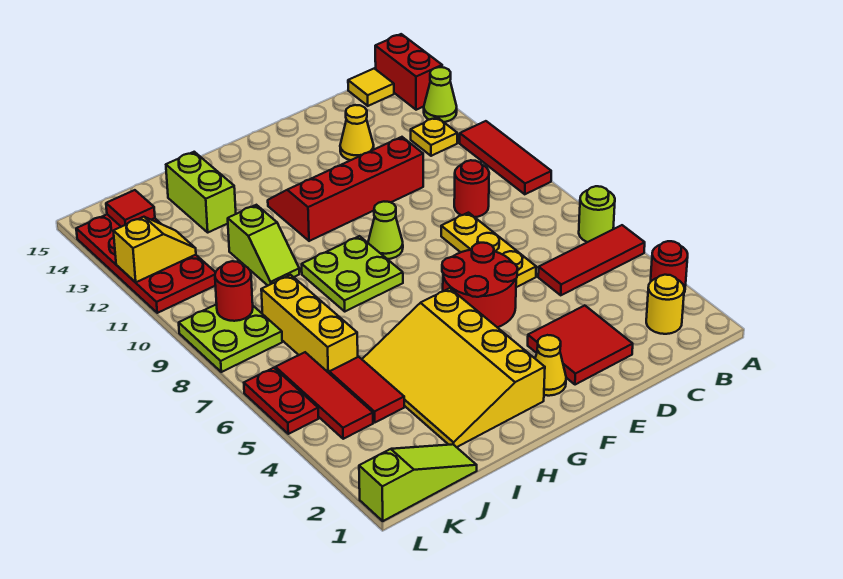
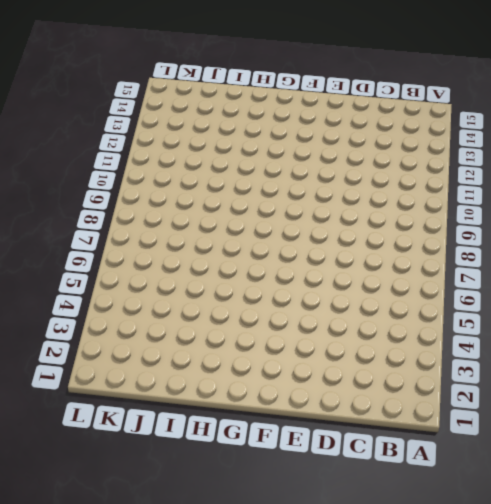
none -> red round brick A3 level 1
none -> red tile A5:C5 level 1
none -> lime round brick A6 level 1
none -> red tile A9:A11 level 1

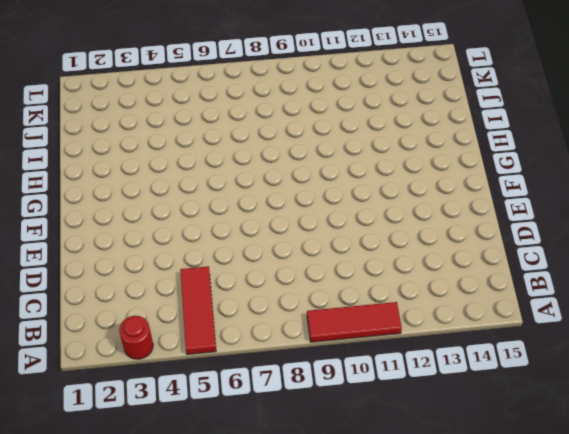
none -> lime round brick A6 level 1
none -> lime cone A13 level 1
none -> red brick A14:A15 level 1
none -> yellow round brick B2 level 1

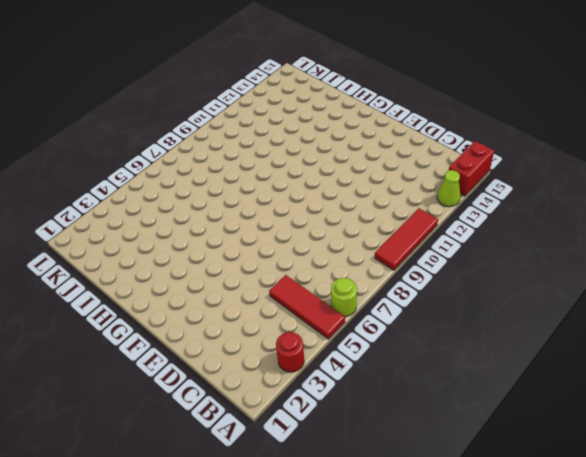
none -> yellow round brick B2 level 1
none -> yellow plate B12 level 1
none -> yellow tile B15 level 1
none -> red round brick C9 level 1

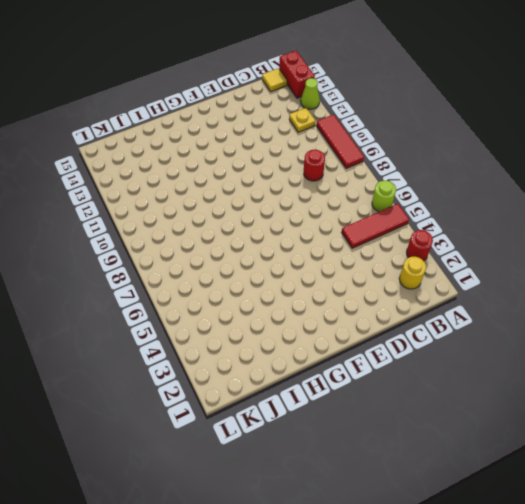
none -> red tile D2:E3 level 1
none -> yellow plate D6:D8 level 1
none -> red slope D11:G12 level 1 top 11
none -> yellow cone D13 level 1

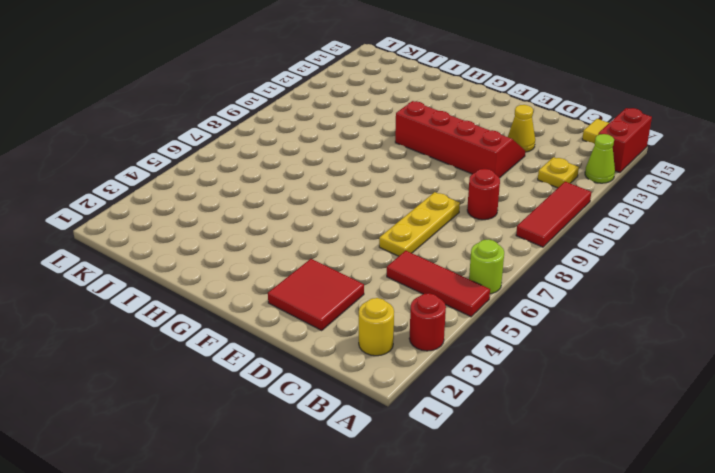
none -> red round brick E5:F6 level 1
none -> yellow cone F2 level 1
none -> lime cone F9 level 1
none -> yellow slope G2:I5 level 1 top G

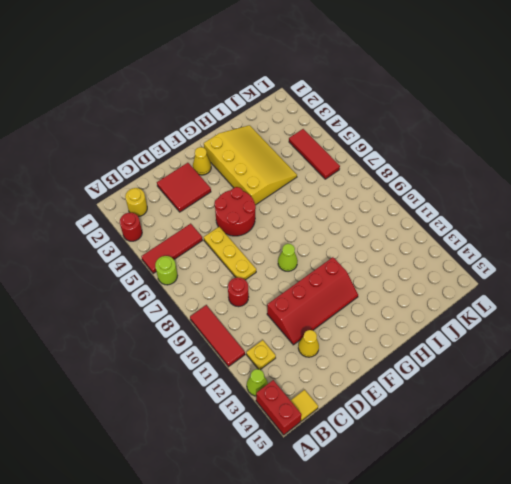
none -> lime plate G8:H9 level 1
none -> lime slope I10:I11 level 1 top 11
none -> lime brick I13:I14 level 1
none -> lime slope J1:L1 level 1 top L

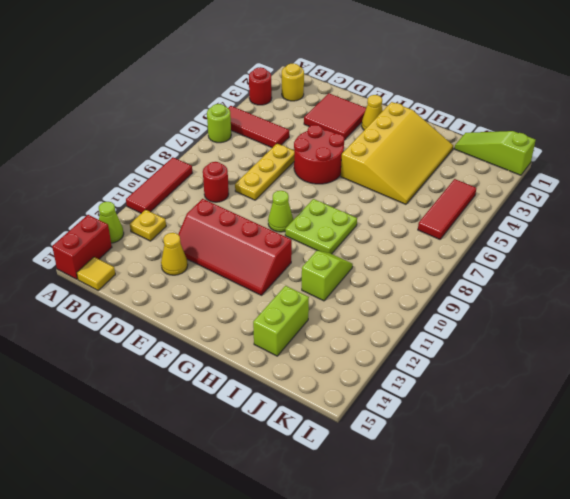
none -> red tile J4:J5 level 1
none -> yellow brick J6:J8 level 1
none -> lime plate K8:L9 level 1
none -> red plate K11:L14 level 1

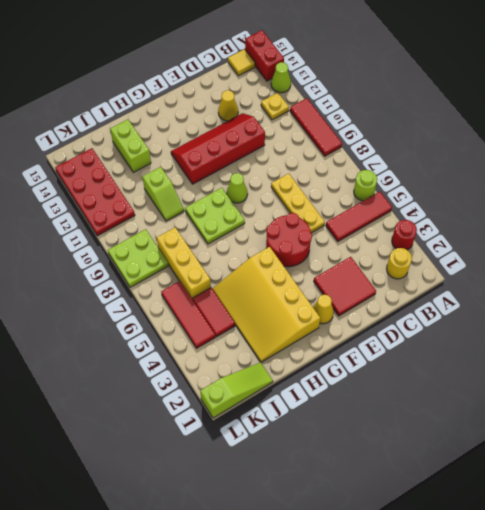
none -> red round brick C9 level 1
none -> red plate L5:L6 level 1
none -> red round brick K9 level 2
none -> yellow slope K12:L12 level 2 top L

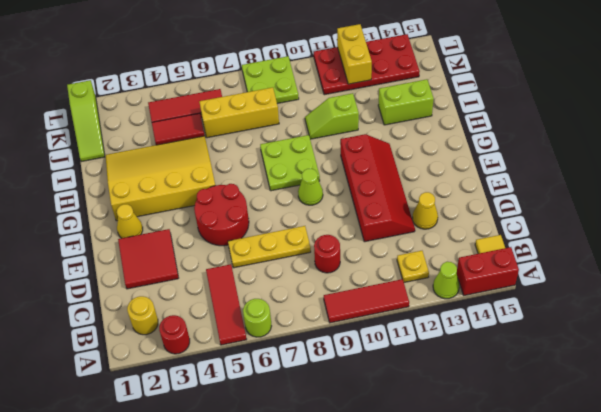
yellow brick K12:L12 level 2 -> yellow slope K12:L12 level 2 top L
none -> red plate L5:L6 level 1
none -> red round brick K9 level 2
none -> red tile K14 level 2

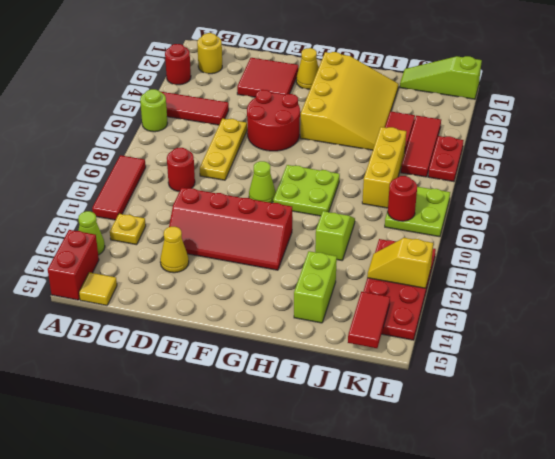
red tile K14:K15 level 2 -> red tile K14 level 2

